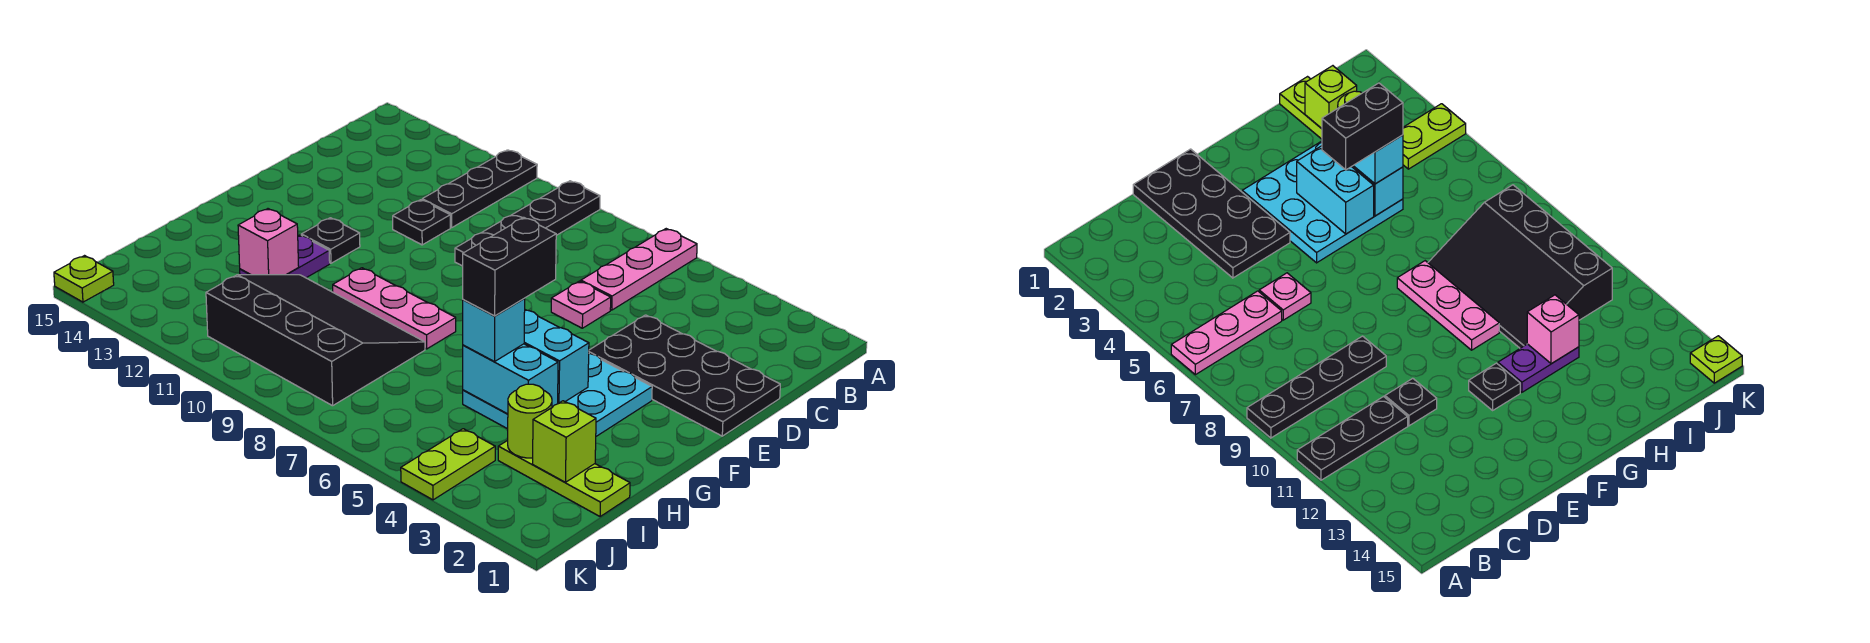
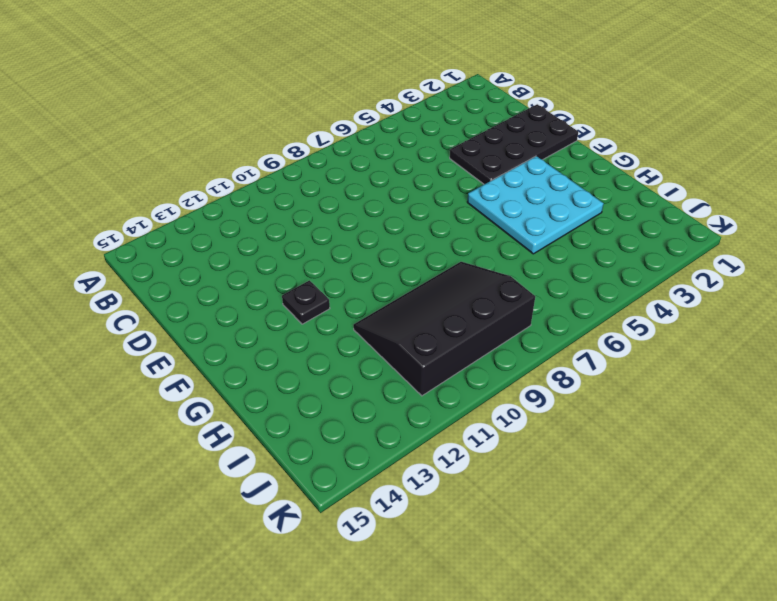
none -> pink plate A6:C6 level 1
none -> black plate A9:D9 level 1
none -> black plate A11:C11 level 1

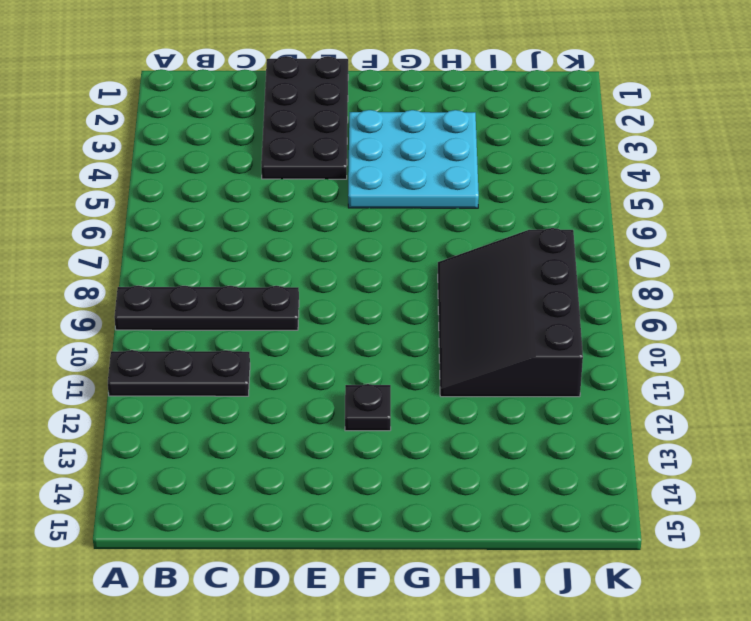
none -> pink plate A6:C6 level 1
none -> pink plate D6 level 1
none -> black plate D11 level 1

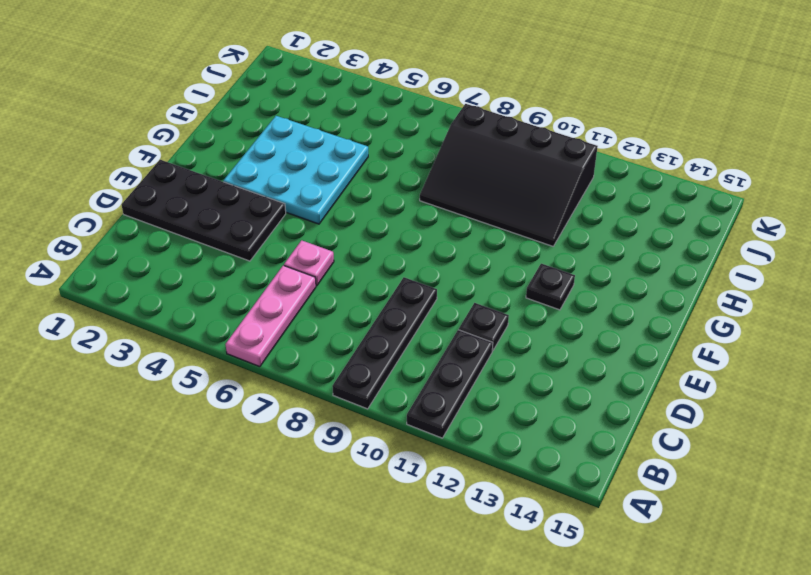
none -> pink plate G8:G10 level 1
none -> purple plate G12:H12 level 1
none -> lime plate I1:I3 level 1

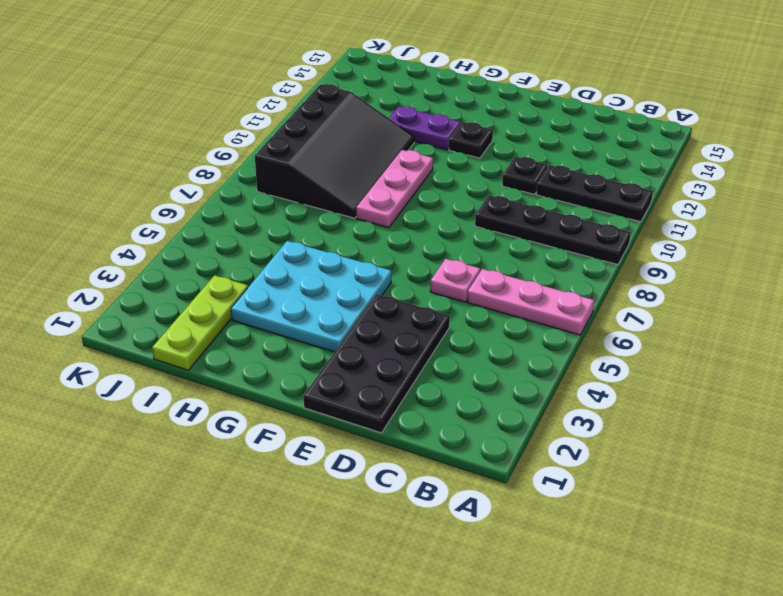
none -> lime plate J4:K4 level 1
none -> lime plate K15 level 1
none -> cyan brick G4:G5 level 2

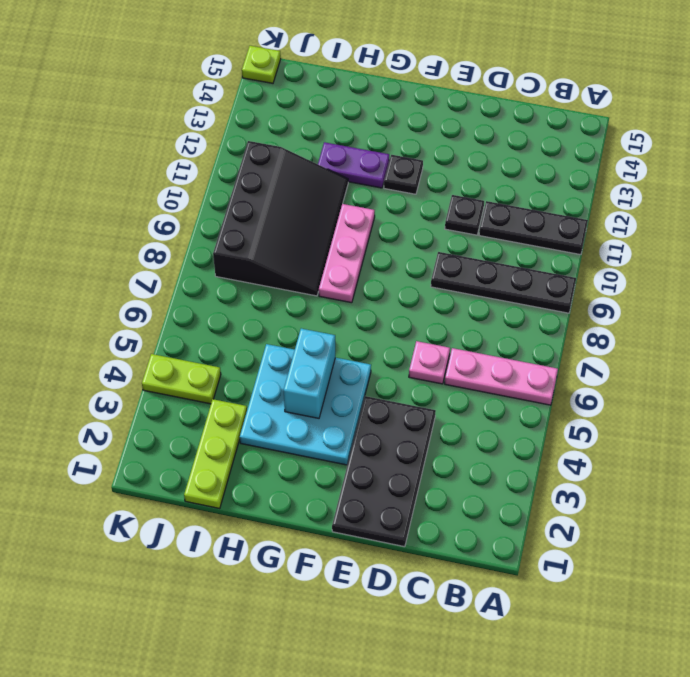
none -> cyan brick H4:H5 level 2
none -> pink brick H12 level 2
none -> lime brick I2 level 2

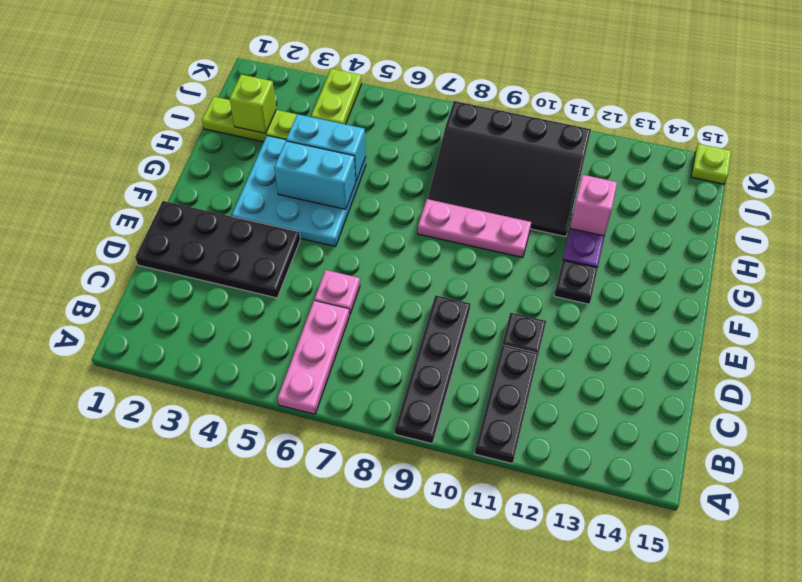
none -> lime round brick I3 level 2
none -> cyan brick H5 level 3
none -> black brick G5:H5 level 4

